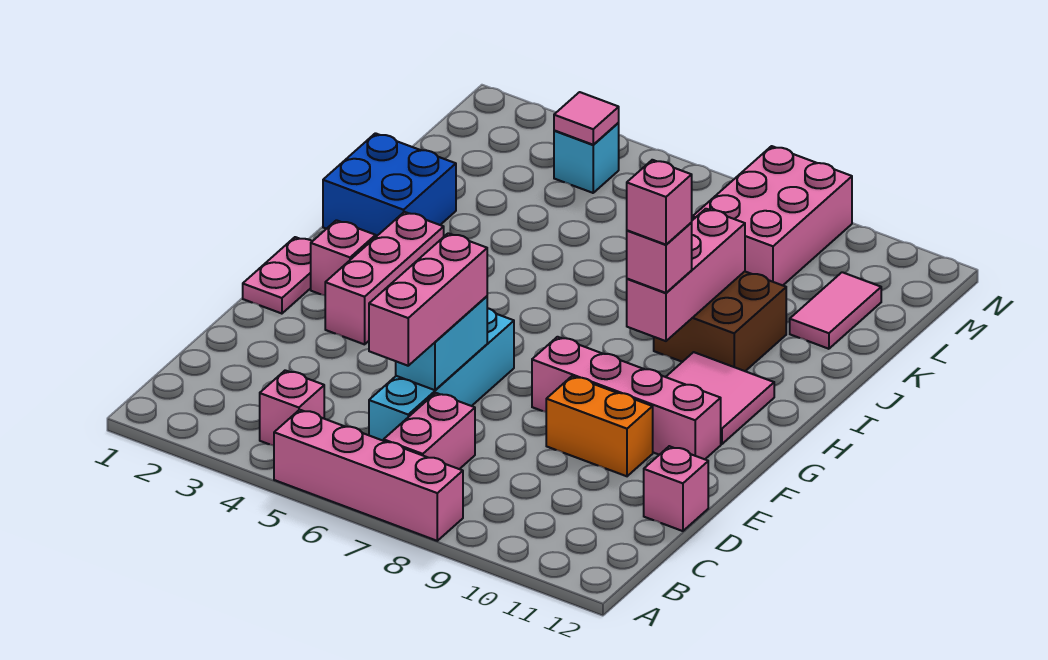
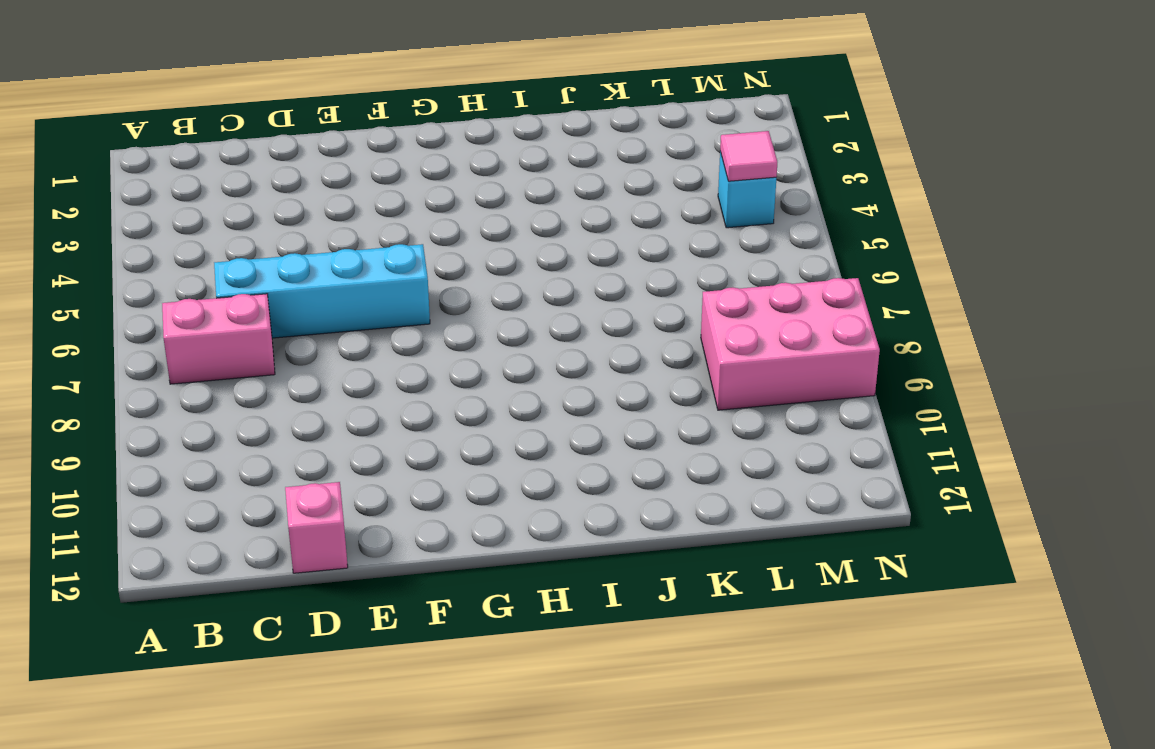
none -> pink brick A5:A8 level 1
none -> pink brick B4 level 1
none -> orange brick E9:E10 level 1

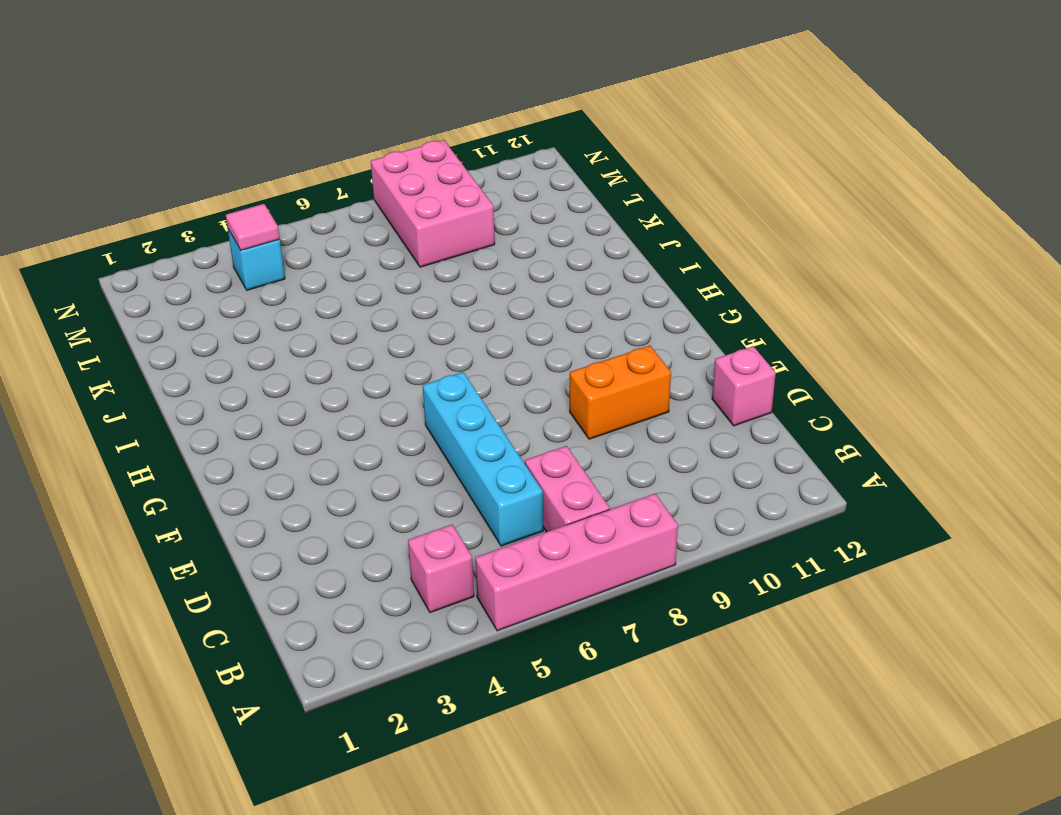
none -> pink plate F1:G1 level 1
none -> pink brick F3:H3 level 1
none -> pink brick F8:F11 level 1

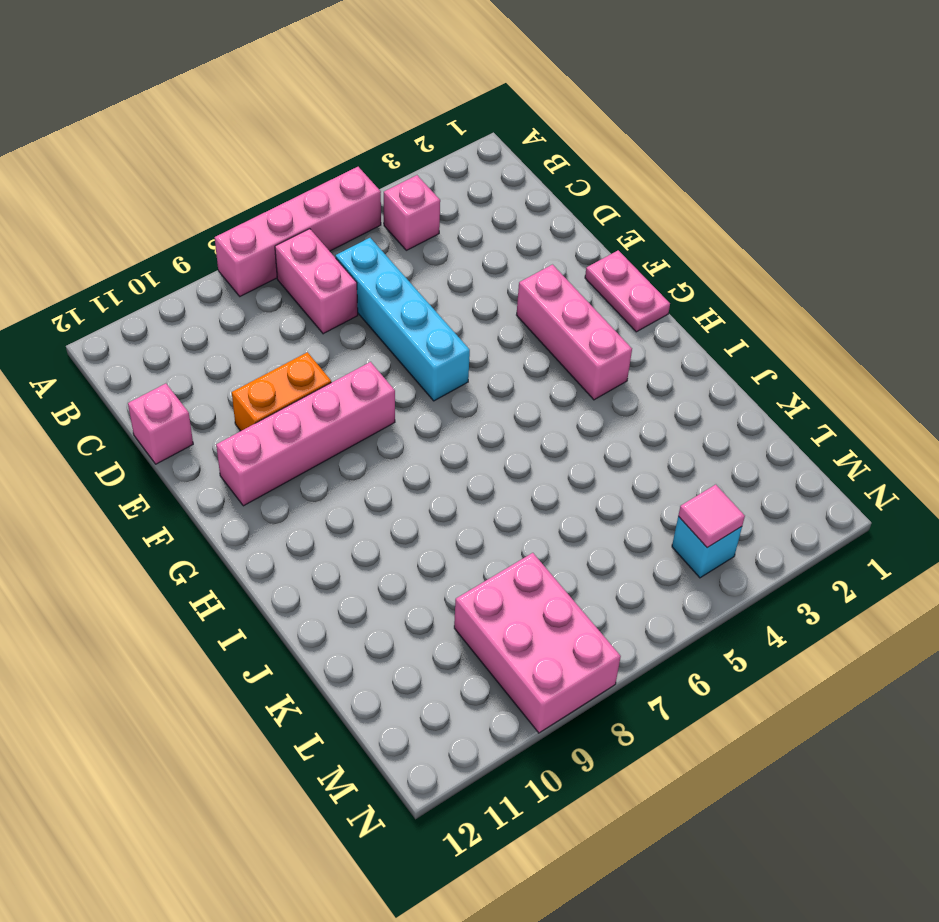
none -> pink brick G2 level 1
none -> pink tile G10:H11 level 1
none -> blue brick I1:J2 level 1

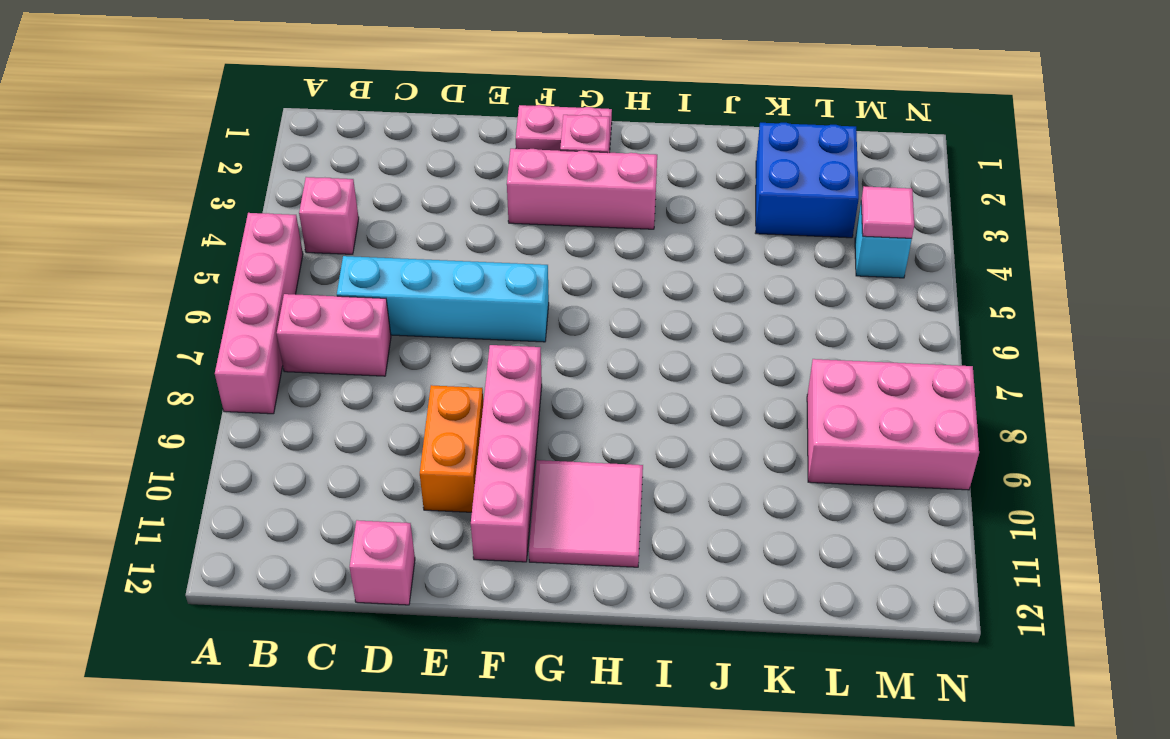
blue brick K2:L3 level 1 -> blue brick I1:J2 level 1
none -> brown brick I9:J10 level 1
none -> pink tile K11:L11 level 1
none -> cyan brick D6:E6 level 2

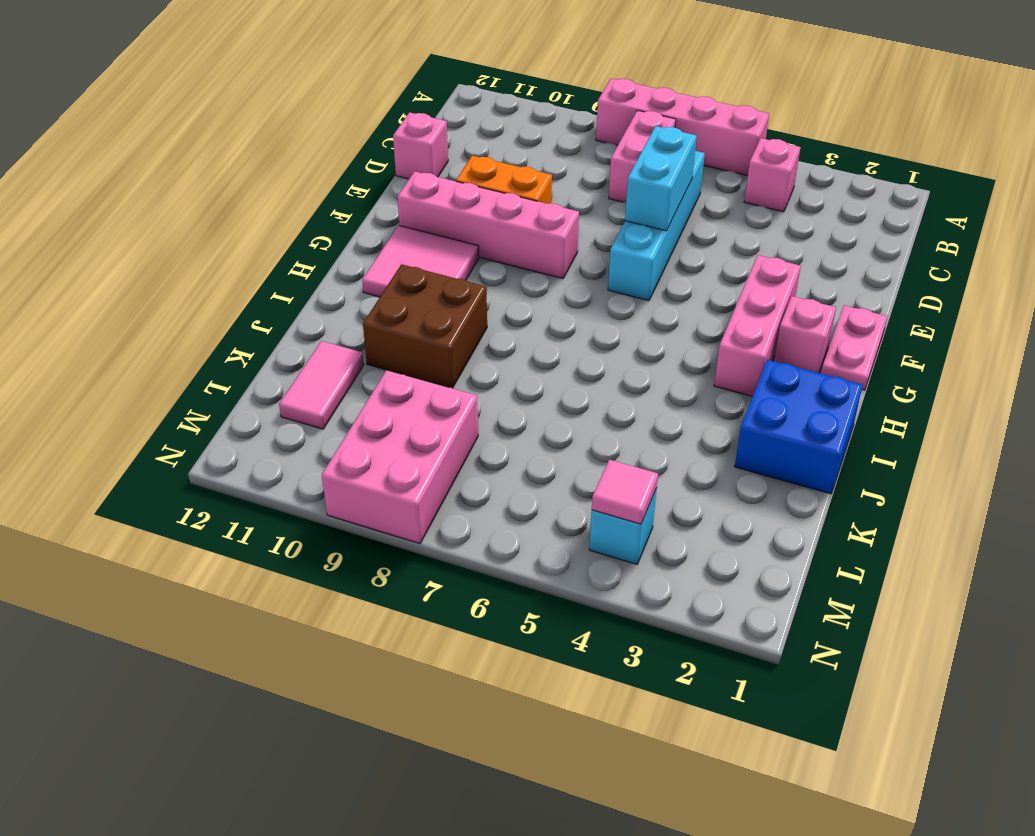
none -> pink brick H9:J9 level 2
none -> pink brick C6:E6 level 3
none -> pink brick H9 level 3

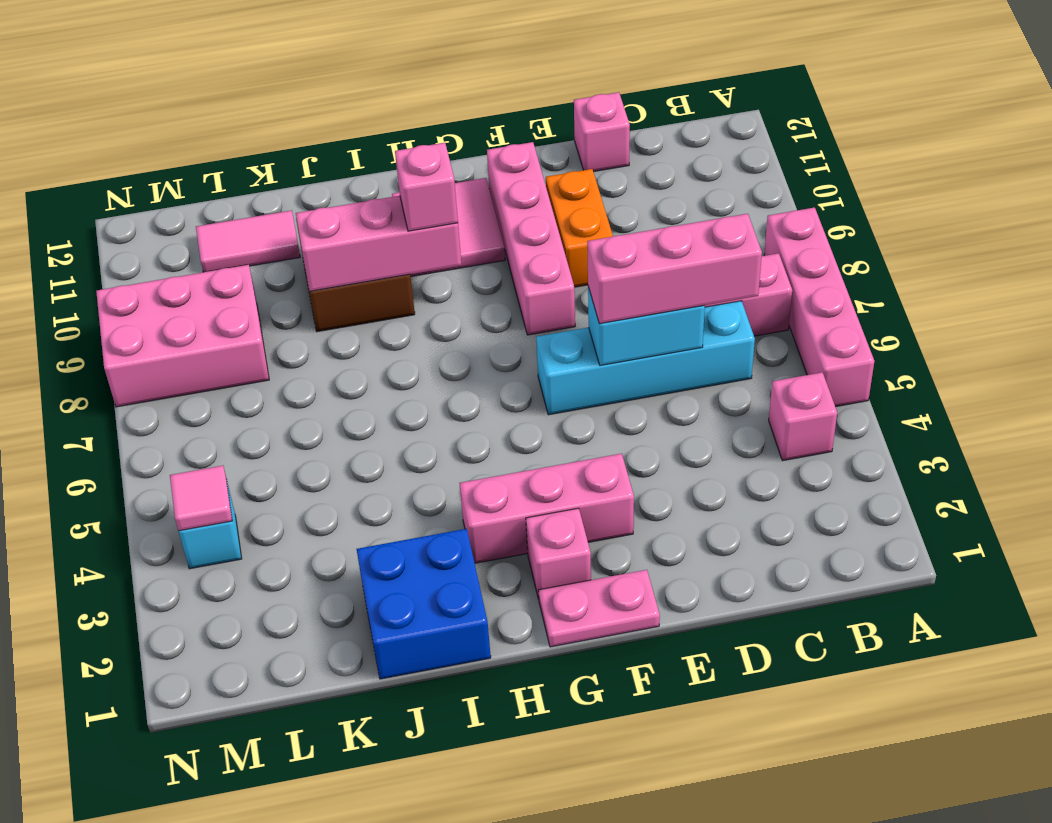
none -> pink brick H9 level 4

